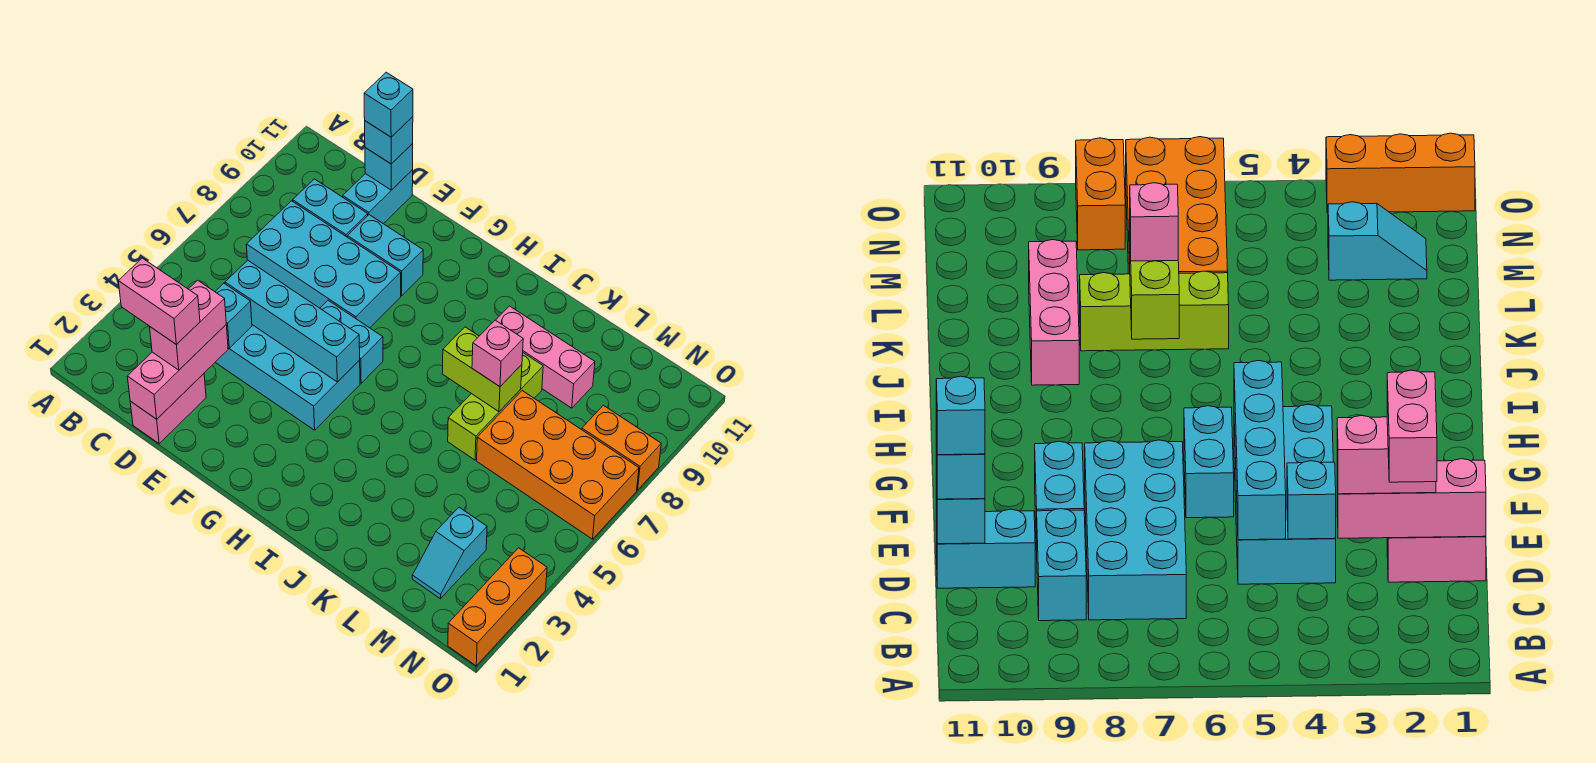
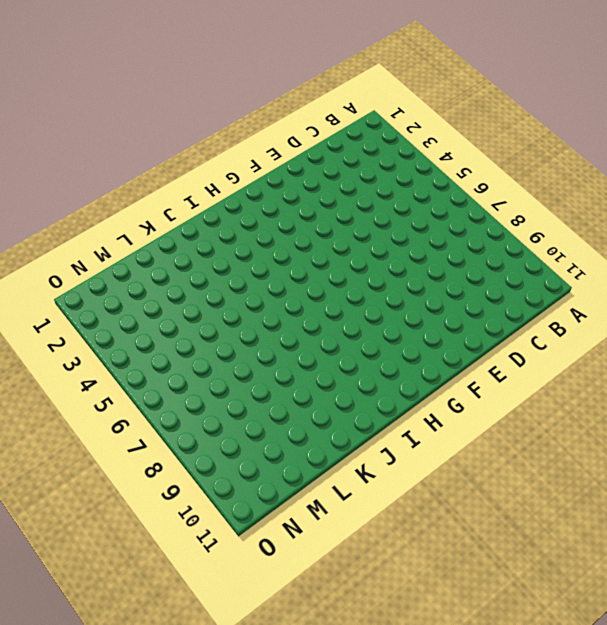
none -> cyan brick C7:F8 level 1
none -> cyan brick C9:D9 level 1
none -> pink brick D1:D2 level 1

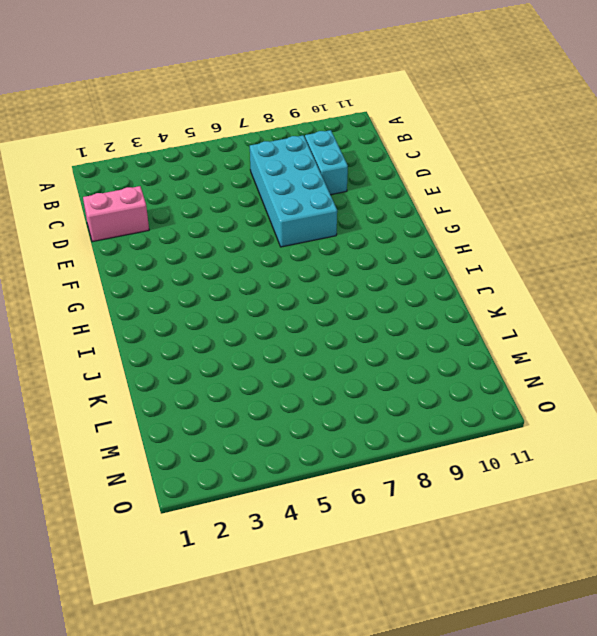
none -> cyan brick D4:G5 level 1
none -> cyan brick D10:D11 level 1
none -> cyan brick E9:F9 level 1

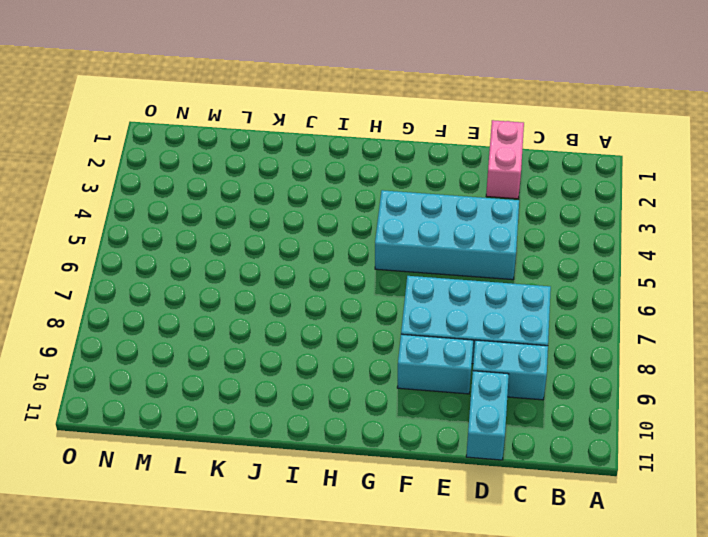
none -> cyan brick F6:G6 level 1
none -> pink brick J9:L9 level 1
none -> lime brick K6:K8 level 1

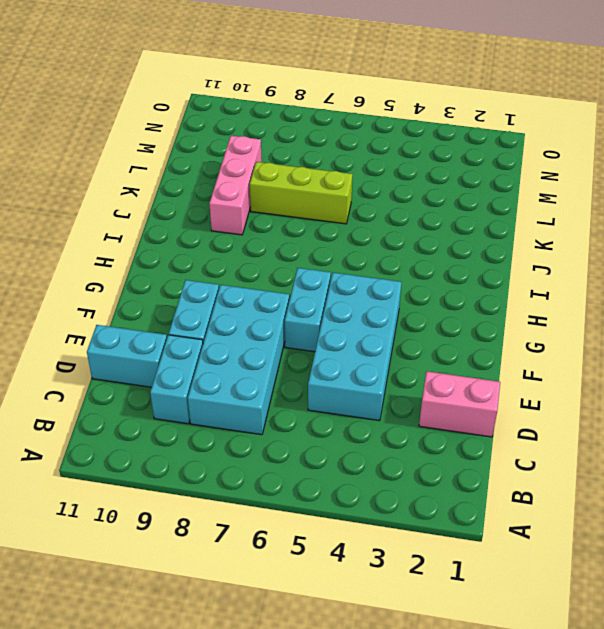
none -> orange brick L6:O7 level 1
none -> cyan slope M2:M3 level 1 top 3
none -> orange brick N8:O8 level 1

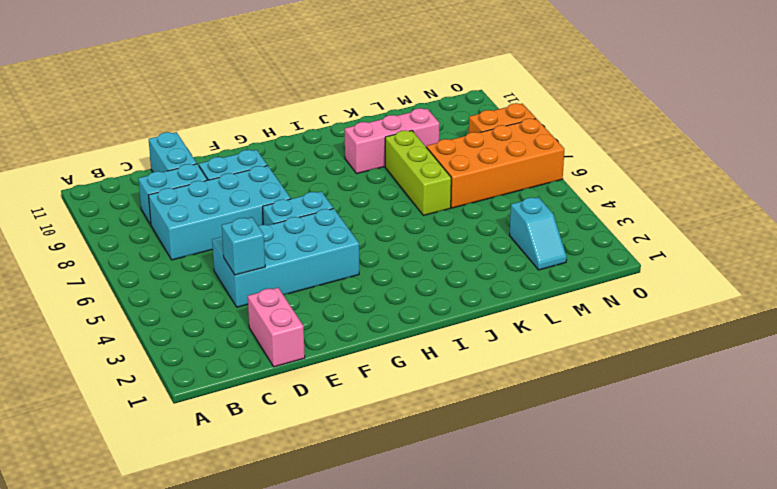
none -> orange brick O1:O3 level 1
none -> pink brick D1:D3 level 2
none -> cyan brick D5:G5 level 2

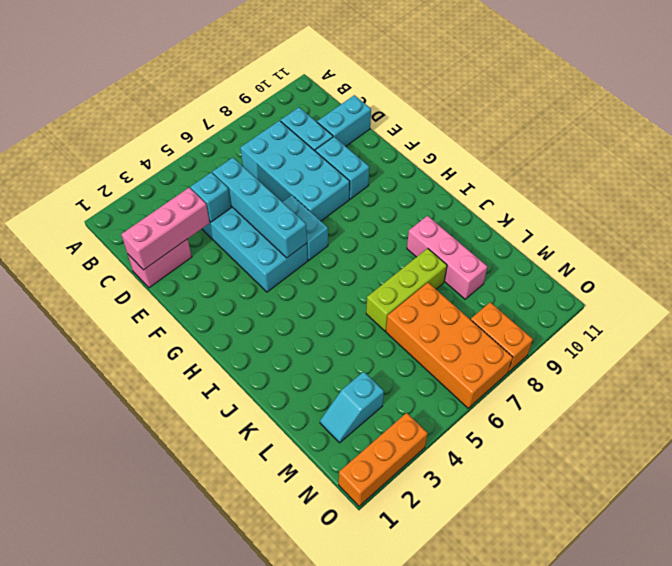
none -> cyan brick D11 level 2
none -> lime brick J7:K7 level 2
none -> pink brick D2:D3 level 3

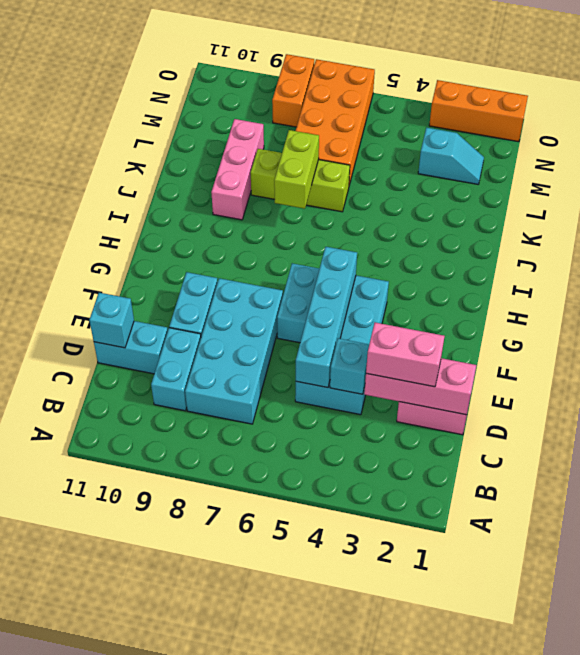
none -> cyan brick D11 level 3
none -> pink brick K7 level 3
none -> pink brick C2:D2 level 4

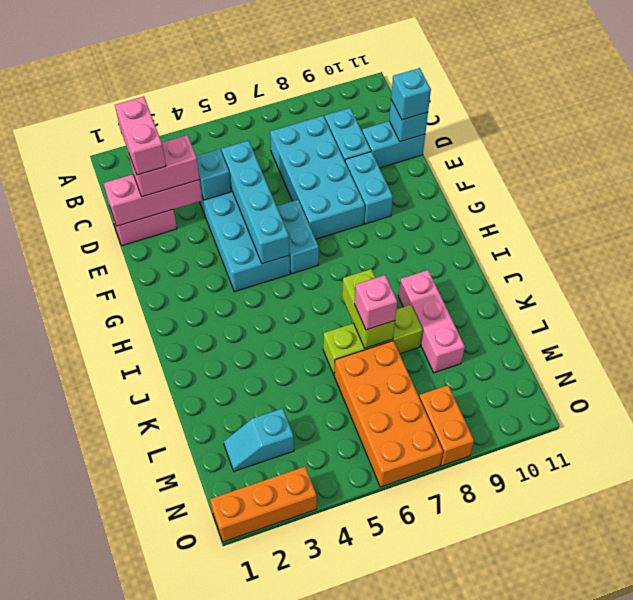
none -> cyan brick D11 level 4

